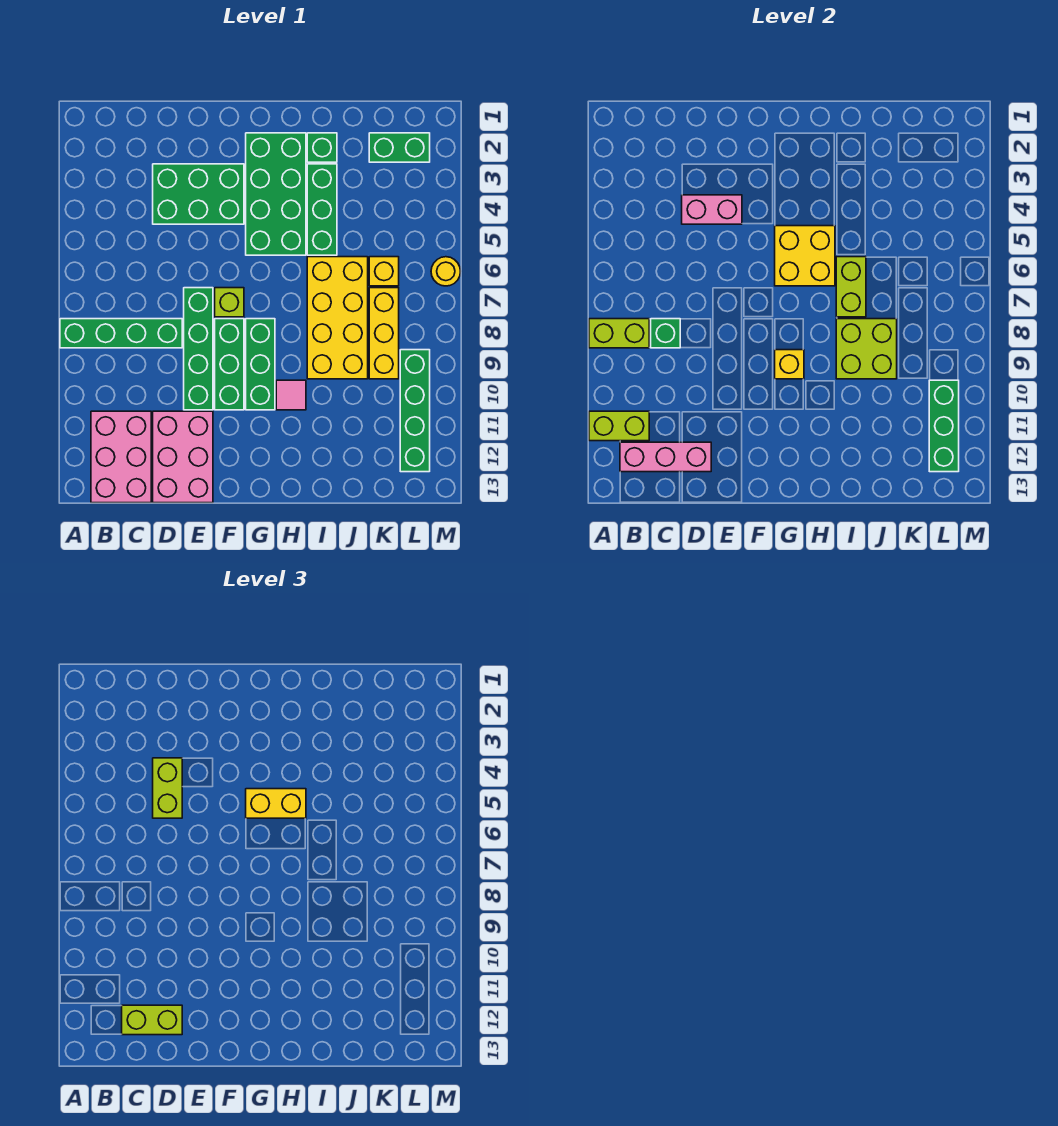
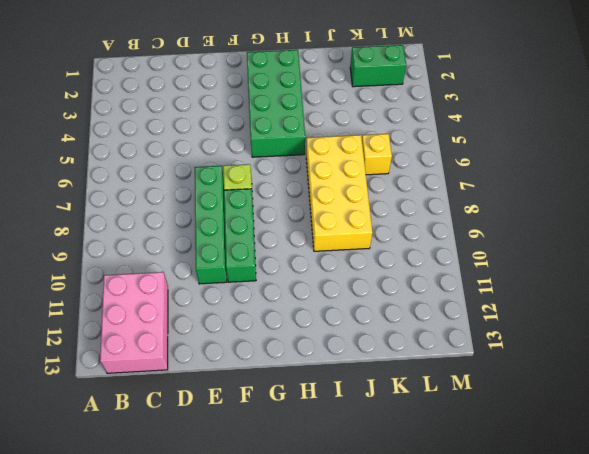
none -> green brick A8:D8 level 1
none -> green brick D3:F4 level 1
none -> pink brick D11:E13 level 1
none -> green brick G8:G10 level 1

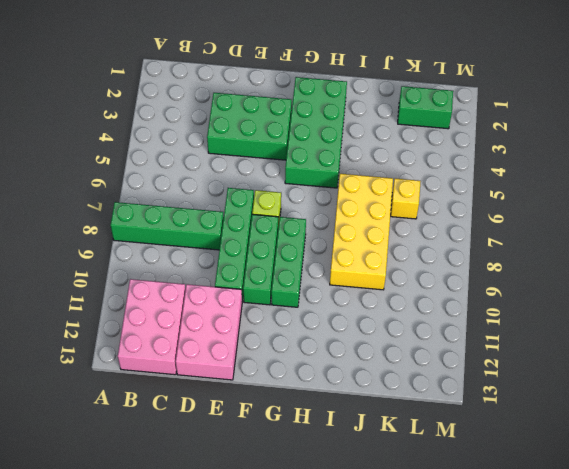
none -> pink tile H10 level 1
none -> green brick I2 level 1
none -> green brick I3:I5 level 1
none -> yellow brick K7:K9 level 1

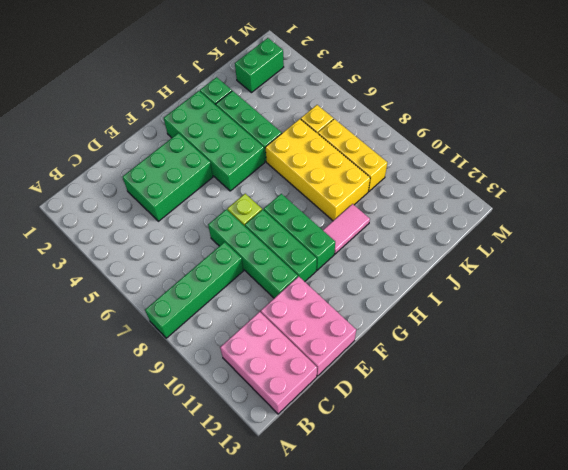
pink tile H10:I10 level 1 -> pink tile H10 level 1
none -> green brick L9:L12 level 1
none -> yellow round brick M6 level 1
none -> lime brick A8:B8 level 2
none -> lime brick A11:B11 level 2

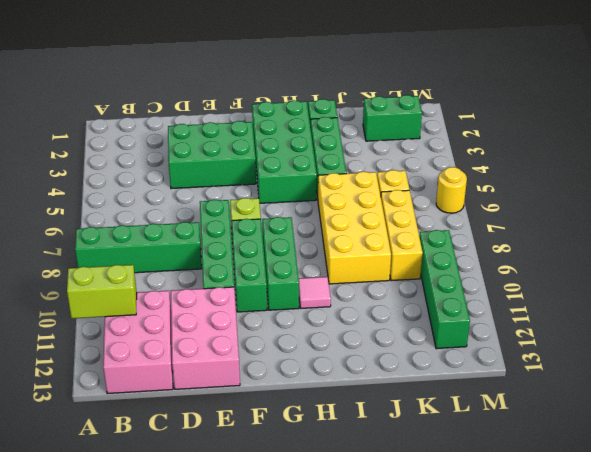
none -> lime brick A8:B8 level 2
none -> pink brick B12:D12 level 2
none -> green brick C8 level 2
none -> pink brick D4:E4 level 2

